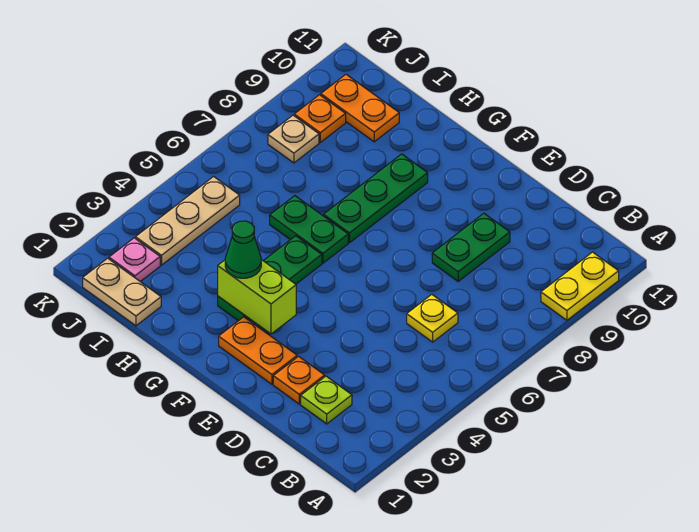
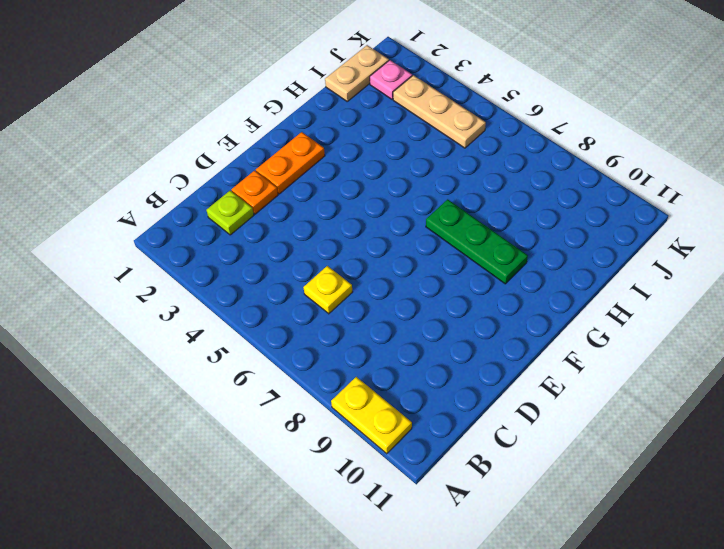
none -> green plate D8:D9 level 1
none -> green plate G3:G5 level 1
none -> green plate G6:H6 level 1

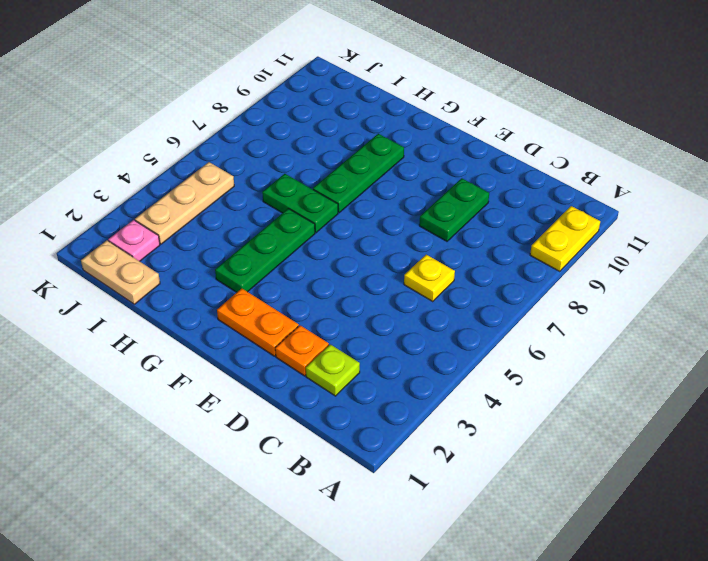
none -> orange plate I10:J10 level 1
none -> tan plate J8 level 1
none -> orange plate J9 level 1

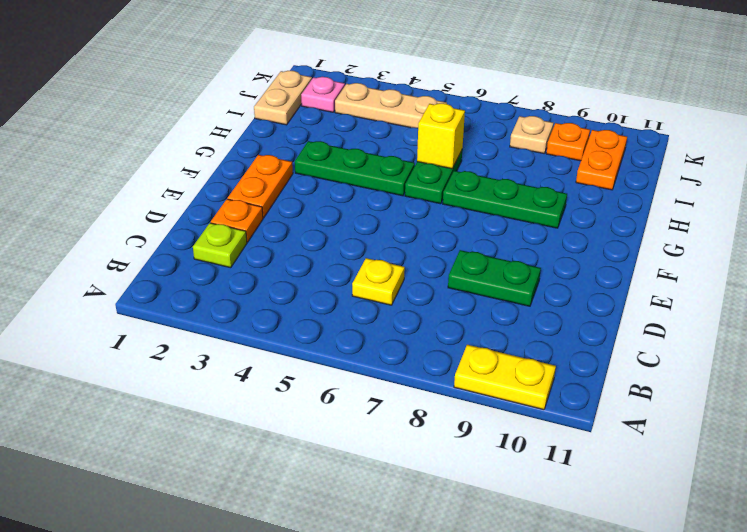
yellow brick H6 level 2 -> none
none -> lime brick F3:G3 level 2
none -> green cone G3 level 3

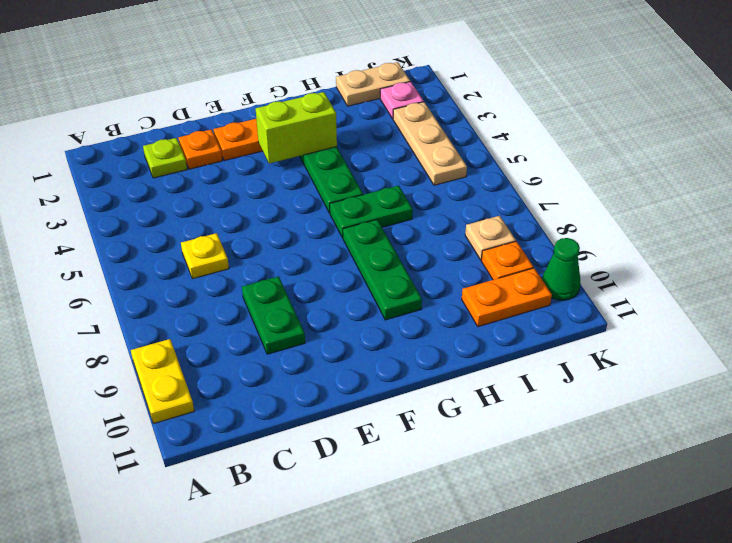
green cone K10 level 1 -> green cone G3 level 3

